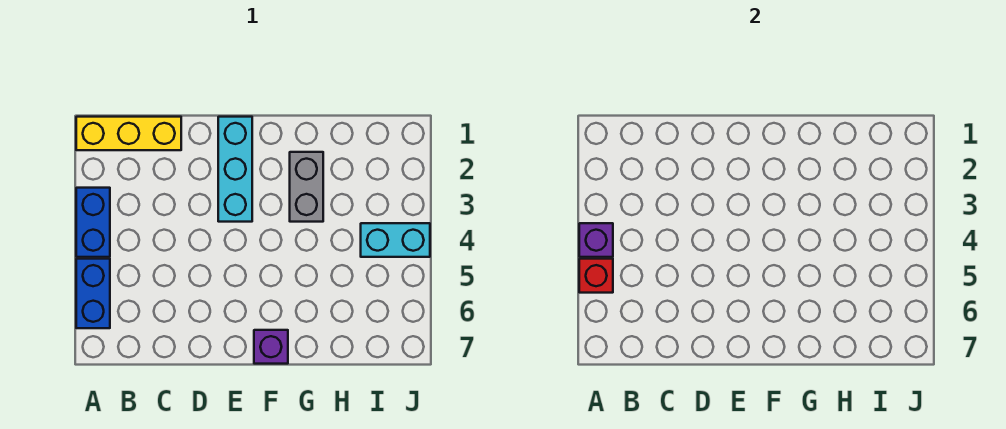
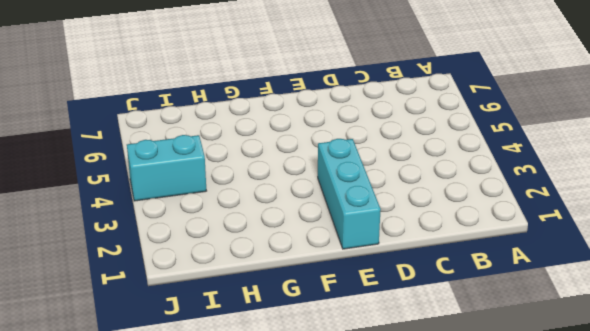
none -> yellow brick A1:C1 level 1
none -> blue brick A3:A4 level 1

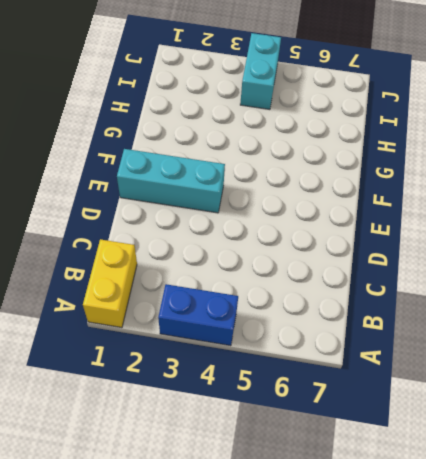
yellow brick A1:B1 level 1 -> yellow brick A1:C1 level 1
none -> blue brick A5:A6 level 1
none -> purple brick F7 level 1

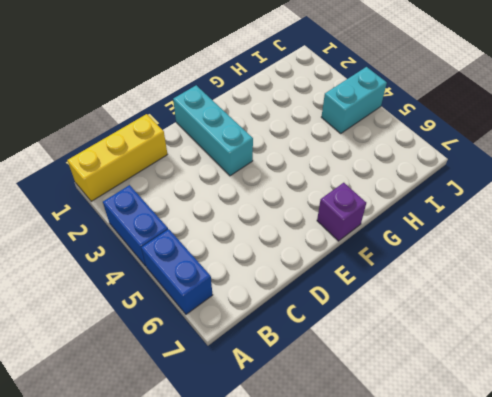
none -> grey brick G2:G3 level 1
none -> purple brick A4 level 2

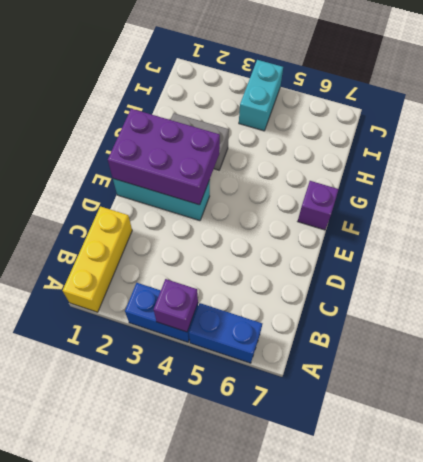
purple brick E1:F3 level 2 -> none
none -> red brick A5 level 2

